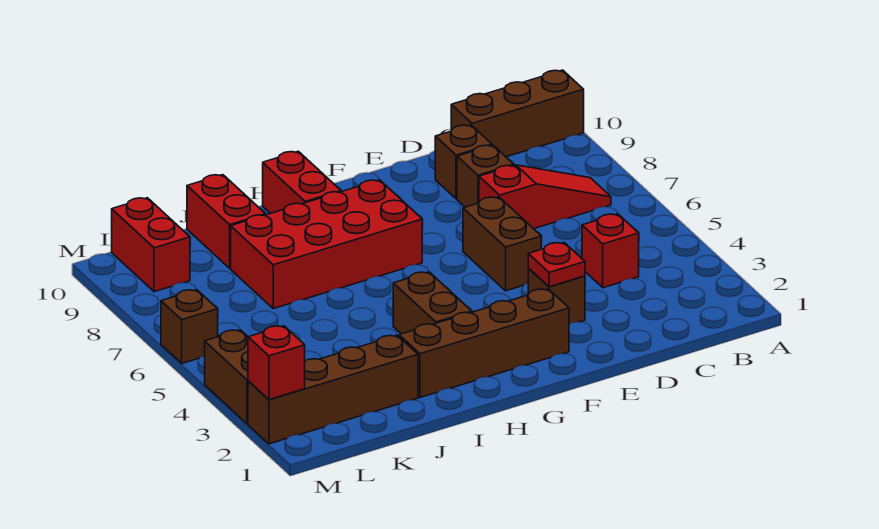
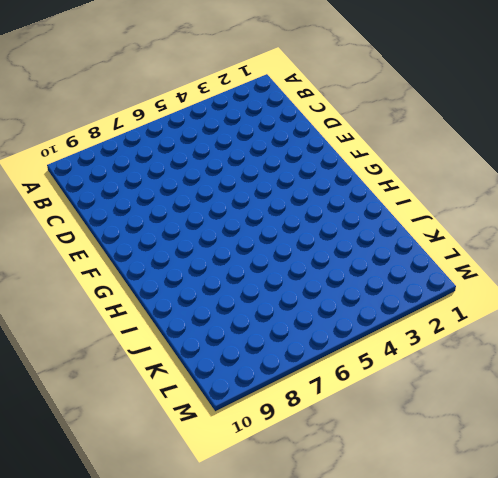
none -> brown brick A10:C10 level 1
none -> red slope B7:D7 level 1 top D
none -> red brick C4 level 1

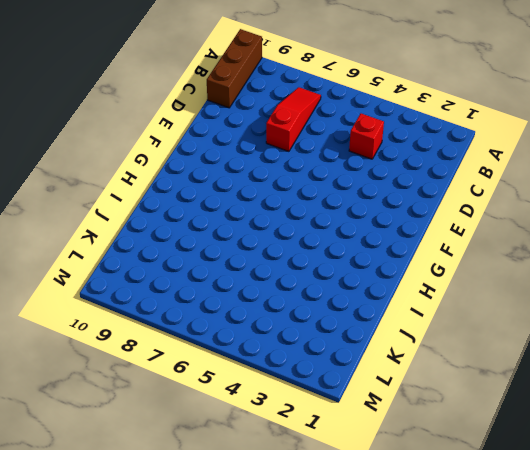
none -> brown brick D8 level 1
none -> brown brick D9 level 1
none -> brown brick E3 level 1

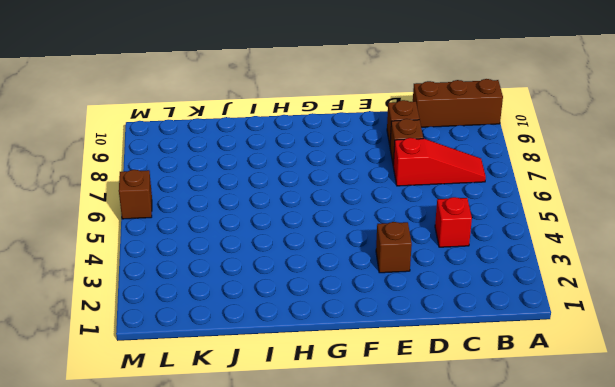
none -> brown brick E5:E6 level 1
none -> brown brick F2:I2 level 1
none -> red brick G7:J8 level 1

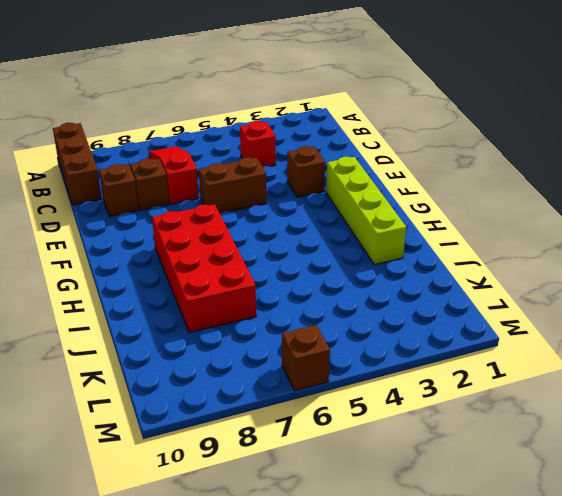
lime brick F2:I2 level 1 -> brown brick F2:I2 level 1
none -> brown brick H3:H4 level 1
none -> red brick H9:H10 level 1
none -> brown brick J2:M2 level 1

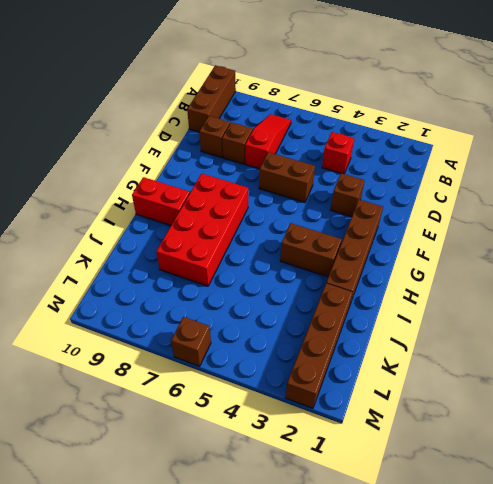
none -> red brick J9:J10 level 1
none -> red brick L9:L10 level 1
none -> brown brick M3:M4 level 1

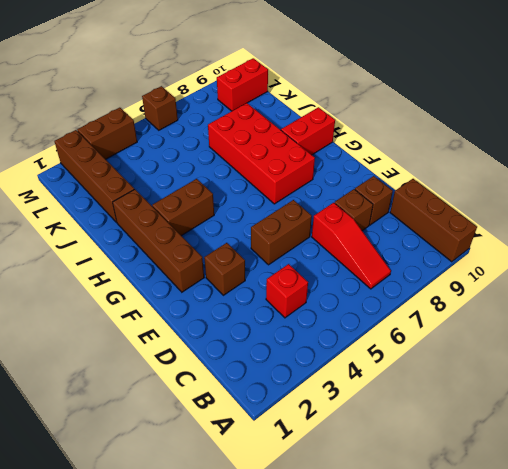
none -> red brick J9:J10 level 1
none -> red plate E3 level 2
none -> red brick M2 level 2

